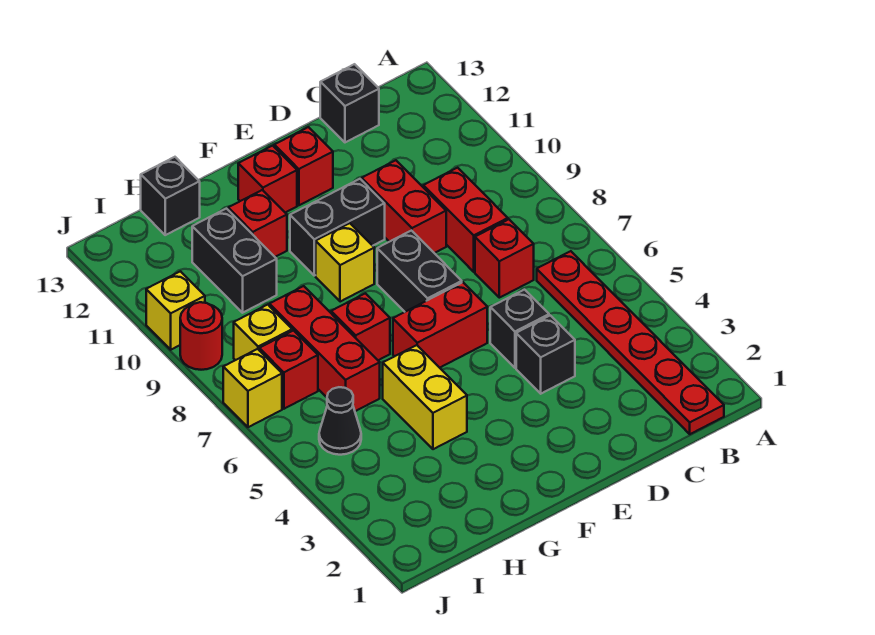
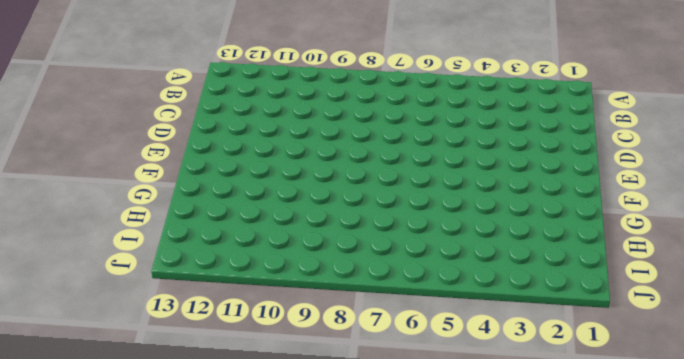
none -> red plate B1:B6 level 1
none -> red brick C7 level 1
none -> red brick C8:C9 level 1

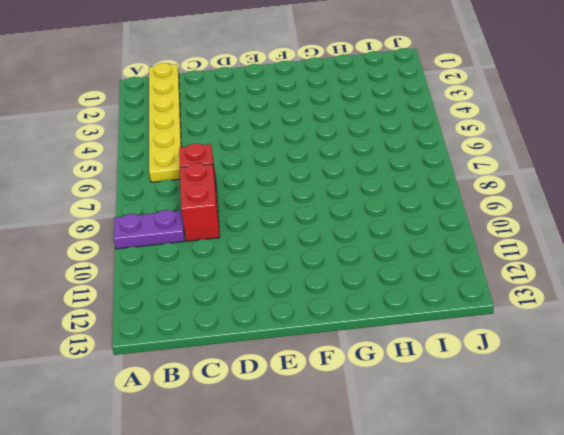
purple plate A9:B9 level 1 -> none
yellow plate B1:B6 level 1 -> red plate B1:B6 level 1
none -> black brick C13 level 1
none -> black brick D4 level 1
none -> black brick D5 level 1

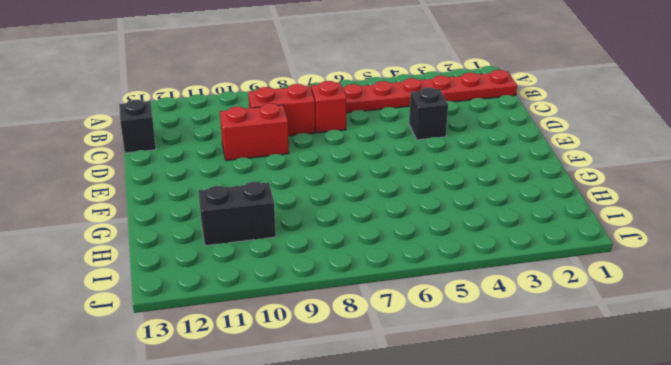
none -> black brick D5 level 1
none -> red brick E6:F6 level 1
none -> black brick E7:E8 level 1

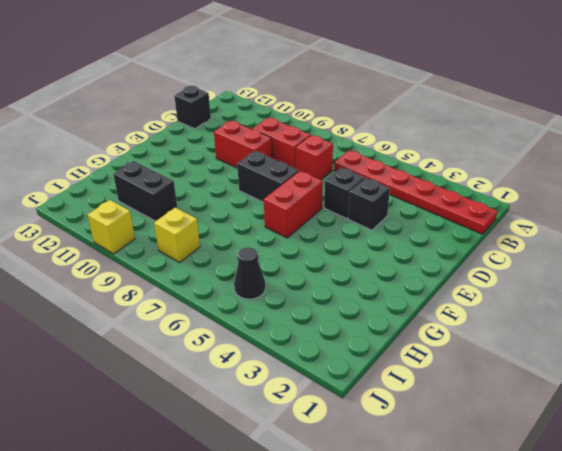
none -> black brick E10:F10 level 1
none -> red brick E12 level 1
none -> yellow brick F9 level 1

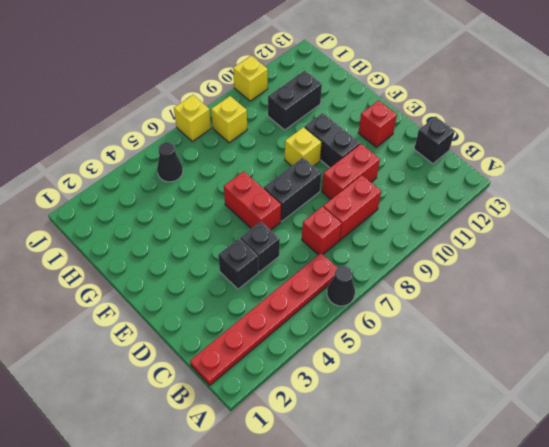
black cone A6 level 1 -> none
none -> red brick F12 level 1
none -> yellow brick G4:G5 level 1
none -> red brick G7 level 1

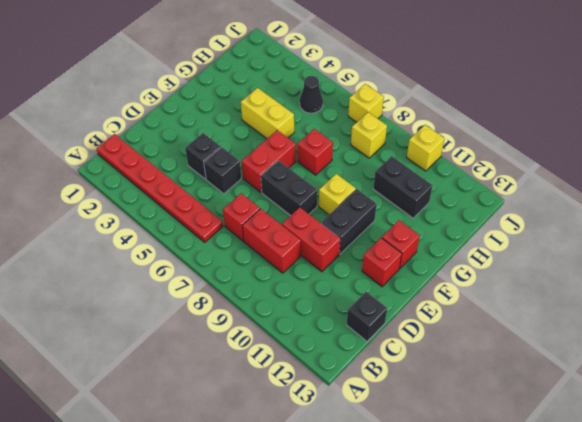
none -> red brick G11 level 1
none -> red brick H6:H8 level 1
none -> black brick H13 level 1

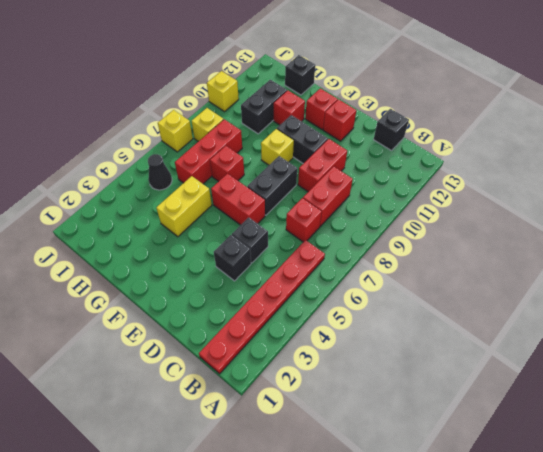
none -> red brick I7 level 1
none -> red round brick J9 level 1

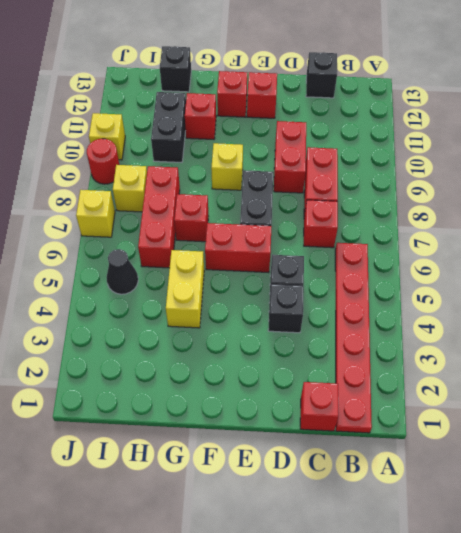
red brick C1 level 1 -> red brick I7 level 1
none -> black brick E10:F10 level 1

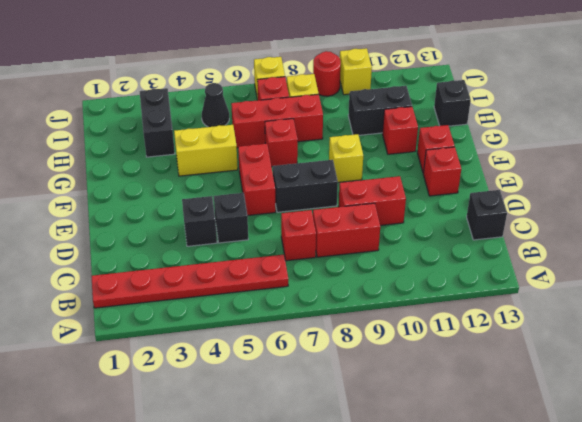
black brick H3:I3 level 1 -> black brick E10:F10 level 1

